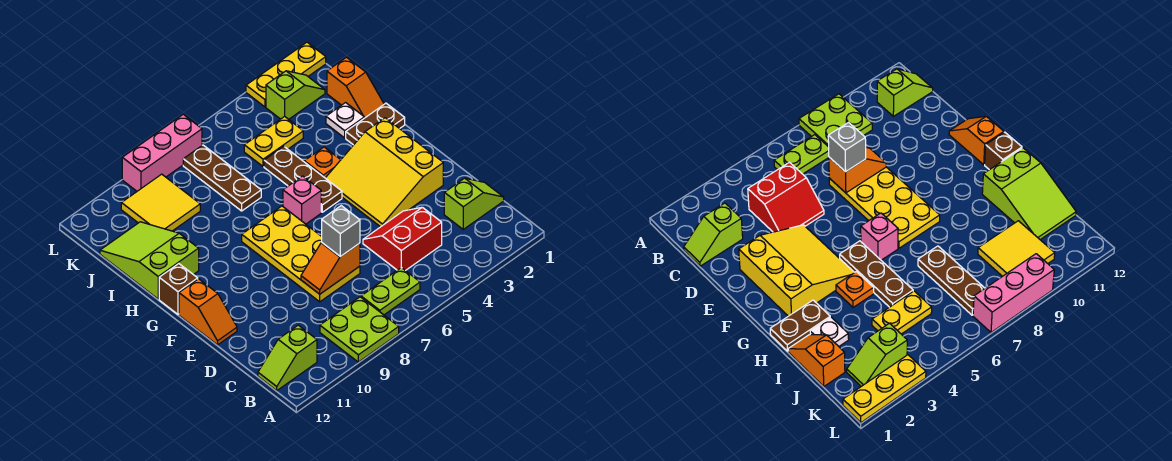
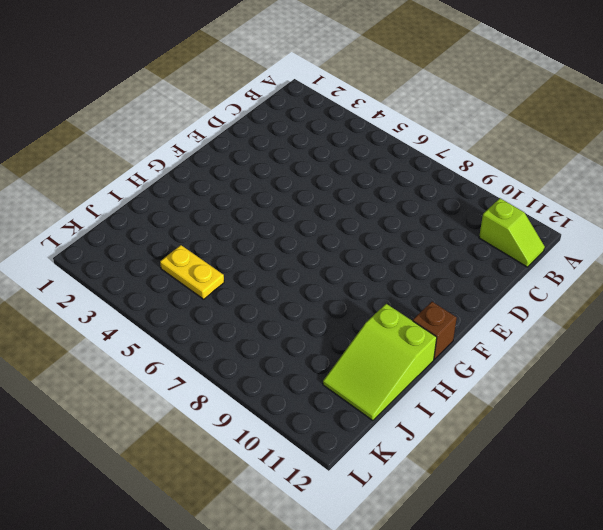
none -> lime plate A8:B9 level 1
none -> lime plate B6:B7 level 1
none -> lime slope C1:C2 level 1 top 2

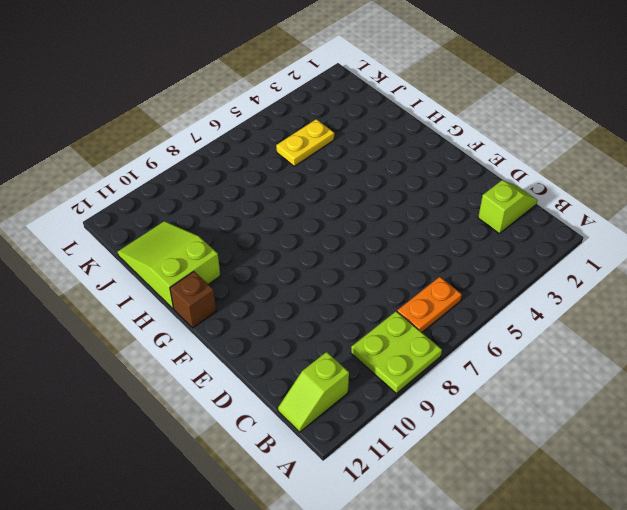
orange plate B6:B7 level 1 -> lime plate B6:B7 level 1
none -> red slope C4:D5 level 1 top C
none -> yellow plate D7:G8 level 1
none -> yellow slope E2:G4 level 1 top 2

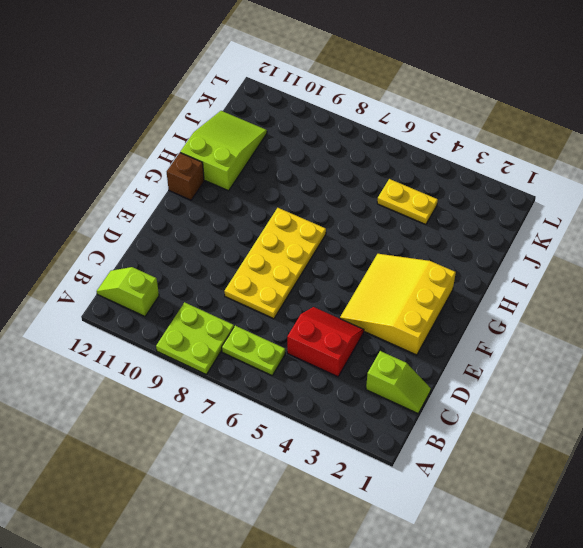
none -> orange slope E12:F12 level 1 top F
none -> brown plate G5:I5 level 1
none -> pink brick G6 level 1

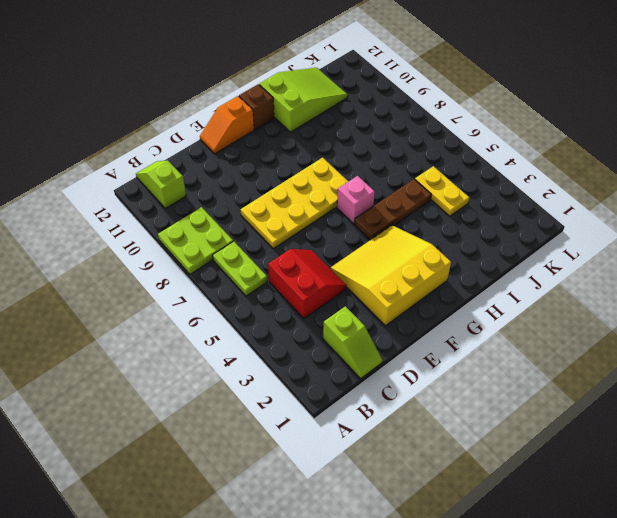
none -> brown plate H1:H2 level 1
none -> orange plate H4 level 1
none -> orange slope I1:J1 level 1 top J

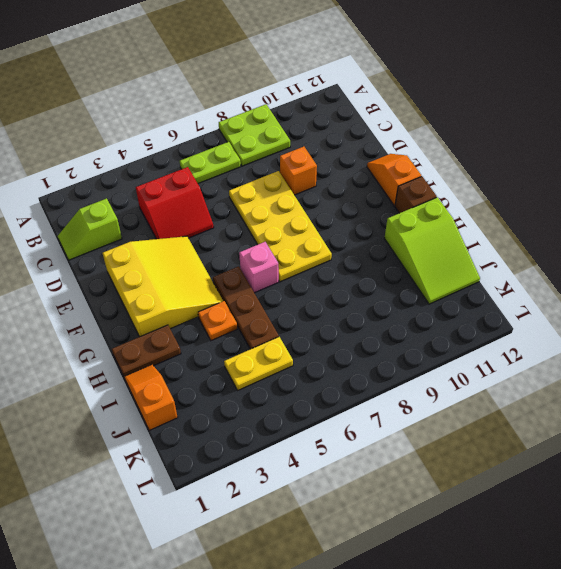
orange brick D9 level 1 -> none
none -> lime slope B11:B12 level 1 top 11
none -> white plate I2 level 1
none -> brown plate I7:K7 level 1

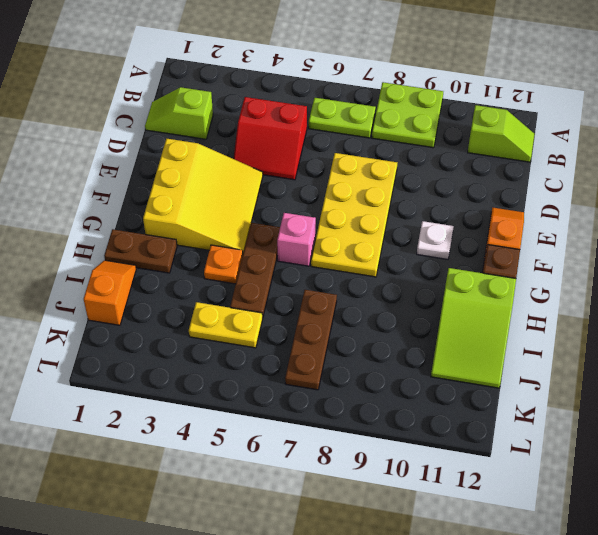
white plate F10 level 1 -> white plate I2 level 1
none -> yellow tile J9:K10 level 1
none -> lime slope K2:K3 level 1 top 3
none -> yellow plate L1:L3 level 1

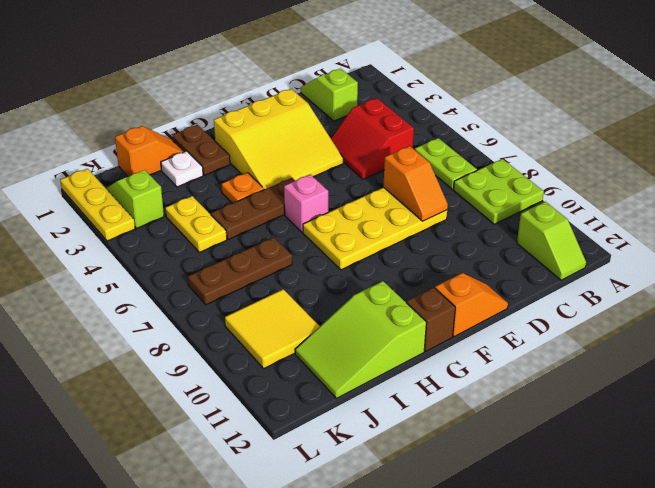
none -> pink brick L7:L9 level 1
none -> grey brick D7 level 3

